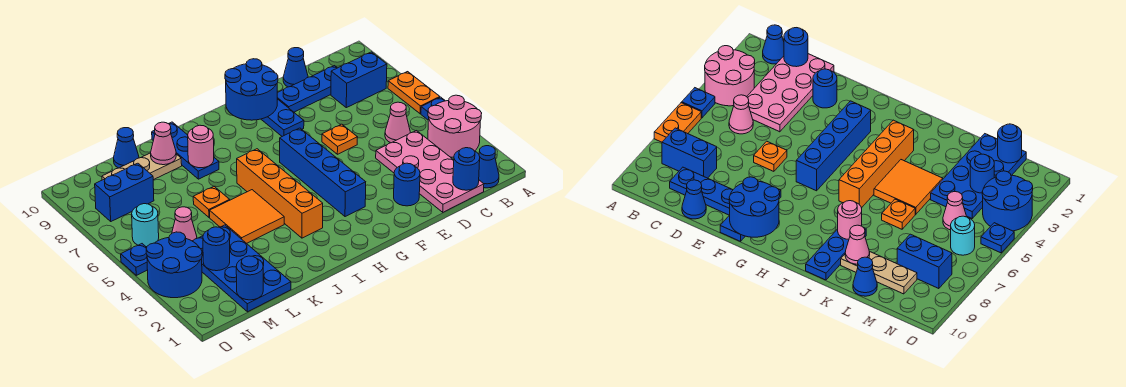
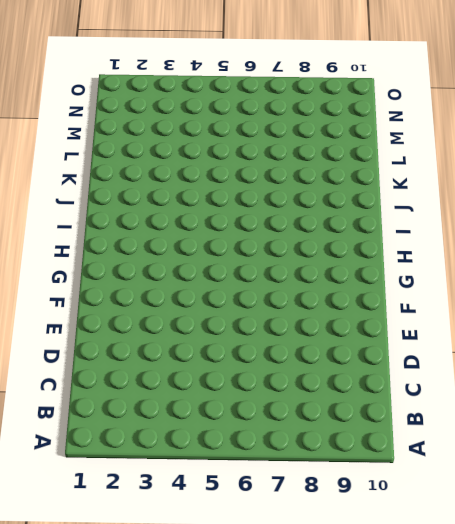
none -> pink round brick A3:B4 level 1
none -> blue plate A5 level 1
none -> orange plate A6:A7 level 1
none -> blue cone B1 level 1

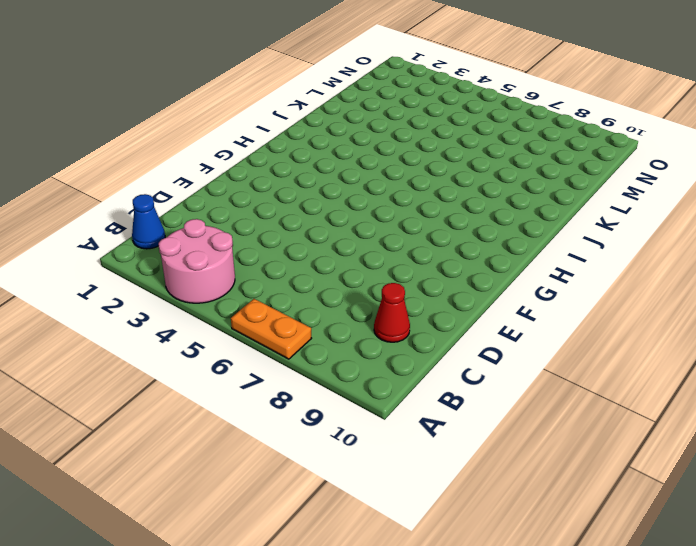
red cone C9 level 1 -> blue plate C9:E9 level 1
none -> blue plate A5 level 1
none -> blue brick B8:C8 level 1
none -> pink plate C1:D4 level 1
none -> pink cone C5 level 1

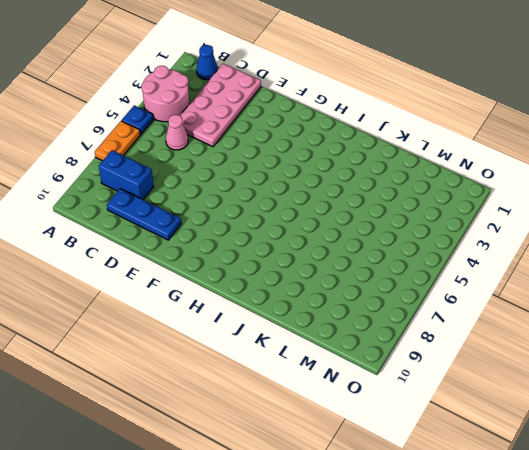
none -> blue cone D10 level 1
none -> blue round brick E2 level 1
none -> orange plate E6 level 1
none -> blue plate F8:F10 level 1

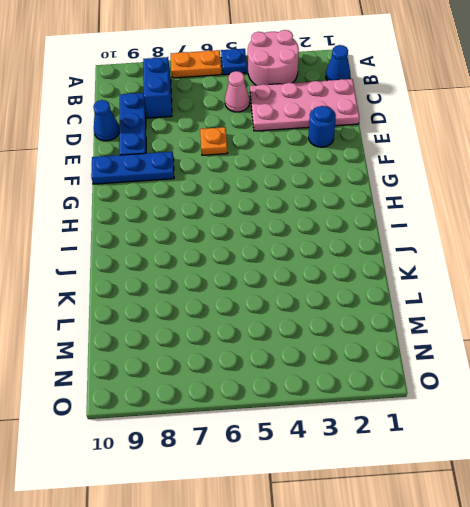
none -> blue brick G3:G6 level 1
none -> orange brick I3:I6 level 1
none -> orange tile J4:K5 level 1
none -> blue plate J8:J10 level 1

